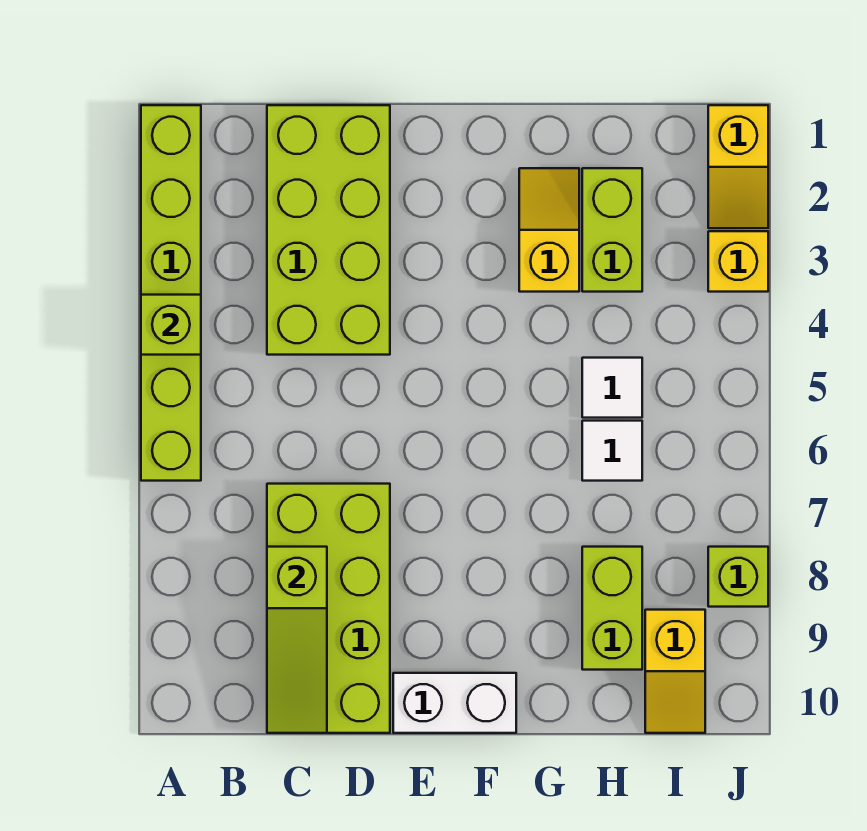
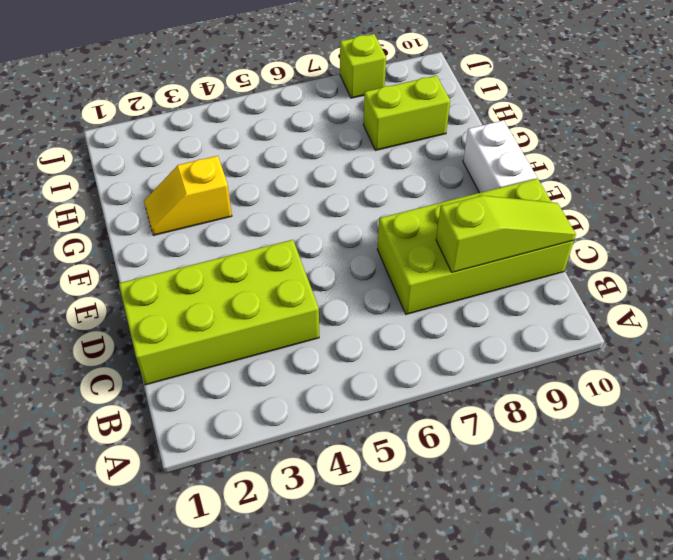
none -> lime brick A1:A6 level 1
none -> lime brick H2:H3 level 1
none -> white tile H5 level 1

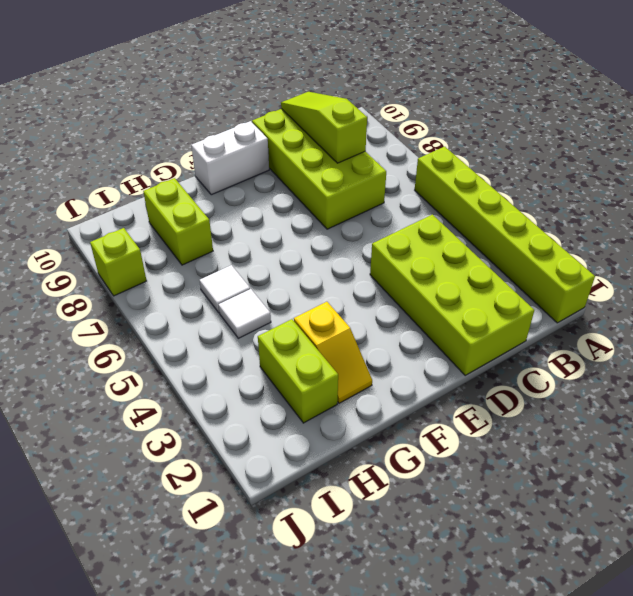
none -> yellow slope I9:I10 level 1 top 9
none -> yellow slope J1:J2 level 1 top 1
none -> yellow brick J3 level 1

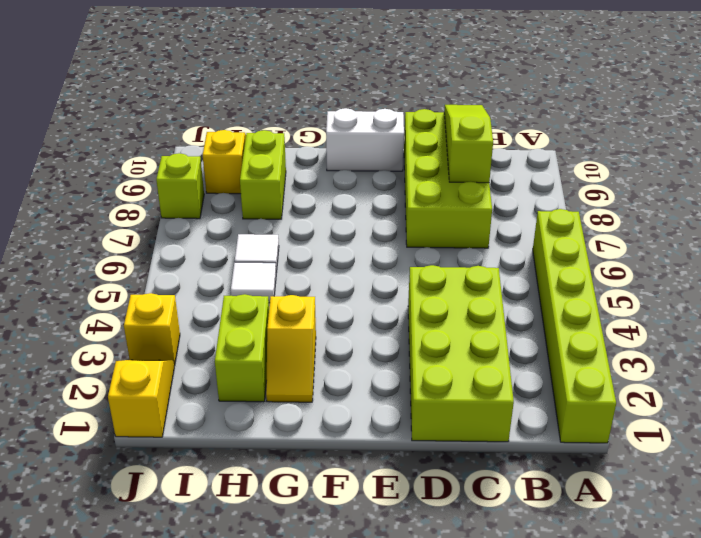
none -> lime brick A4 level 2

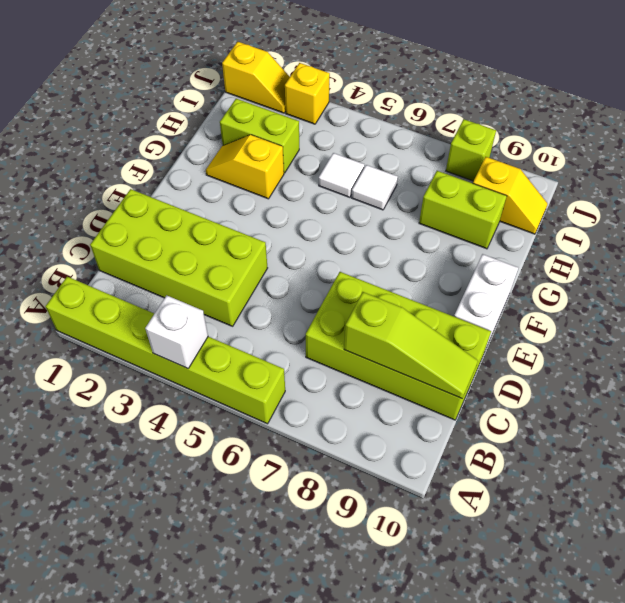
white brick A4 level 2 -> lime brick A4 level 2

